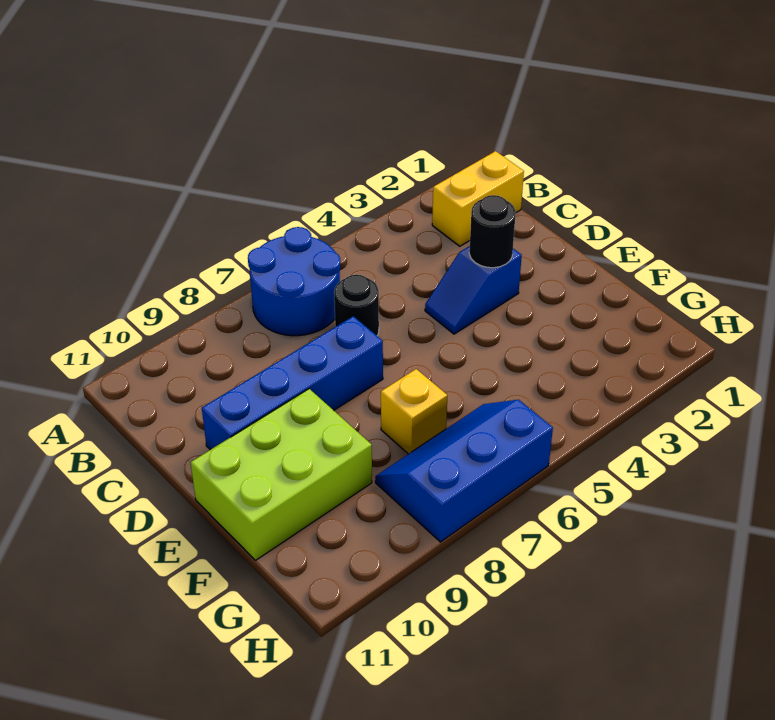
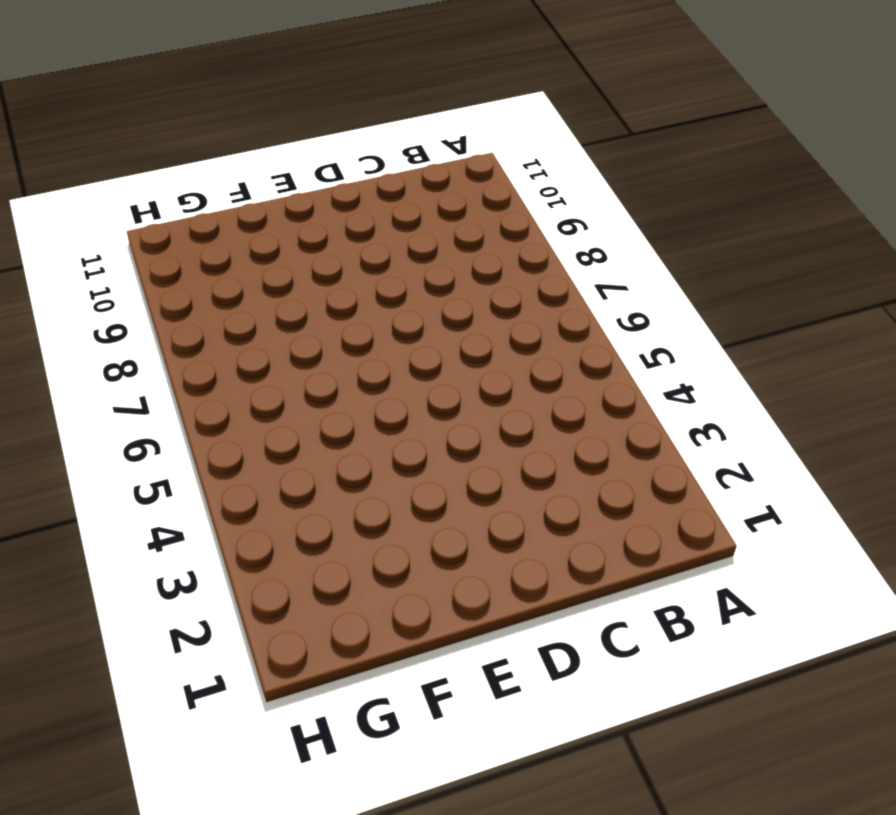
none -> blue round brick A6:B7 level 1
none -> yellow brick B1:B2 level 1

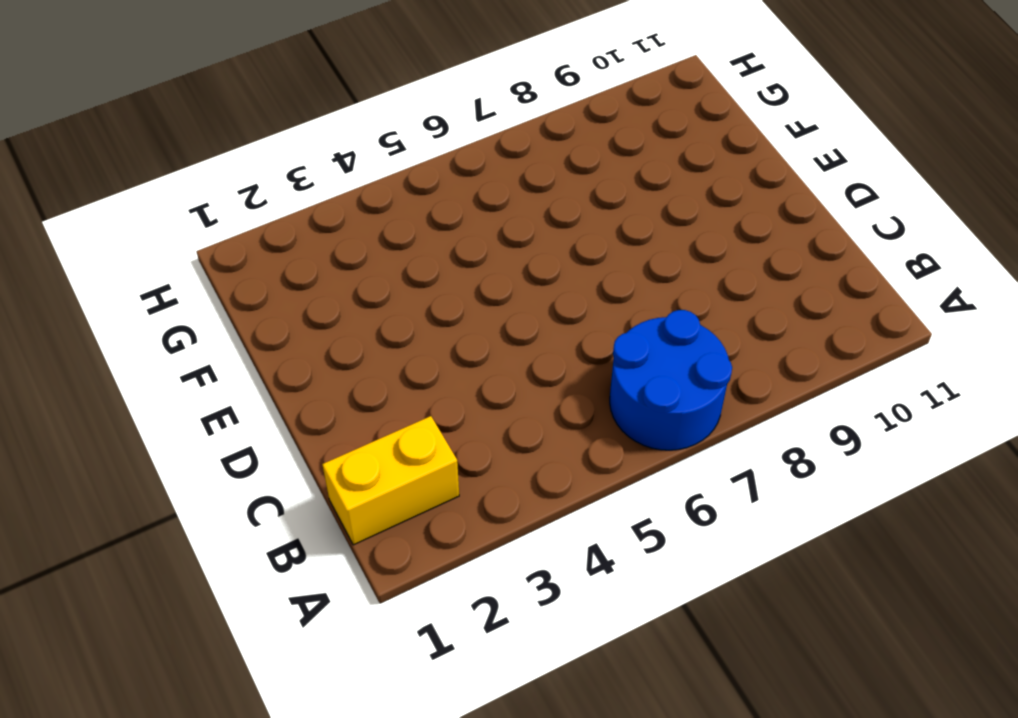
none -> black round brick C6 level 1
none -> blue slope D3:D4 level 1 top 3

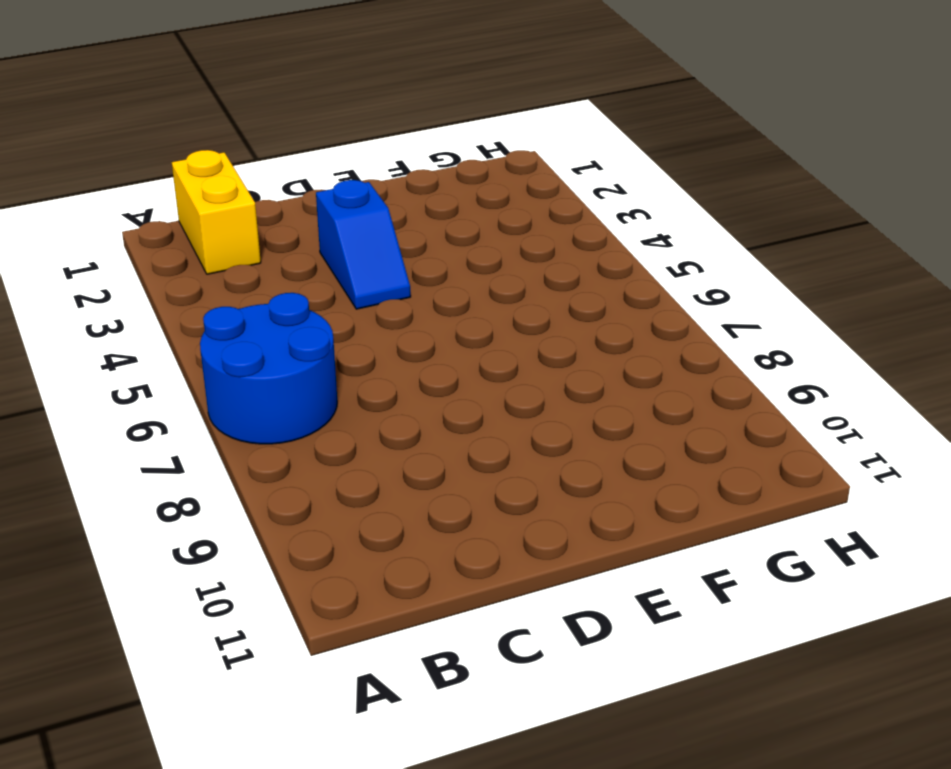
none -> black round brick C6 level 1
none -> blue brick D7:D10 level 1

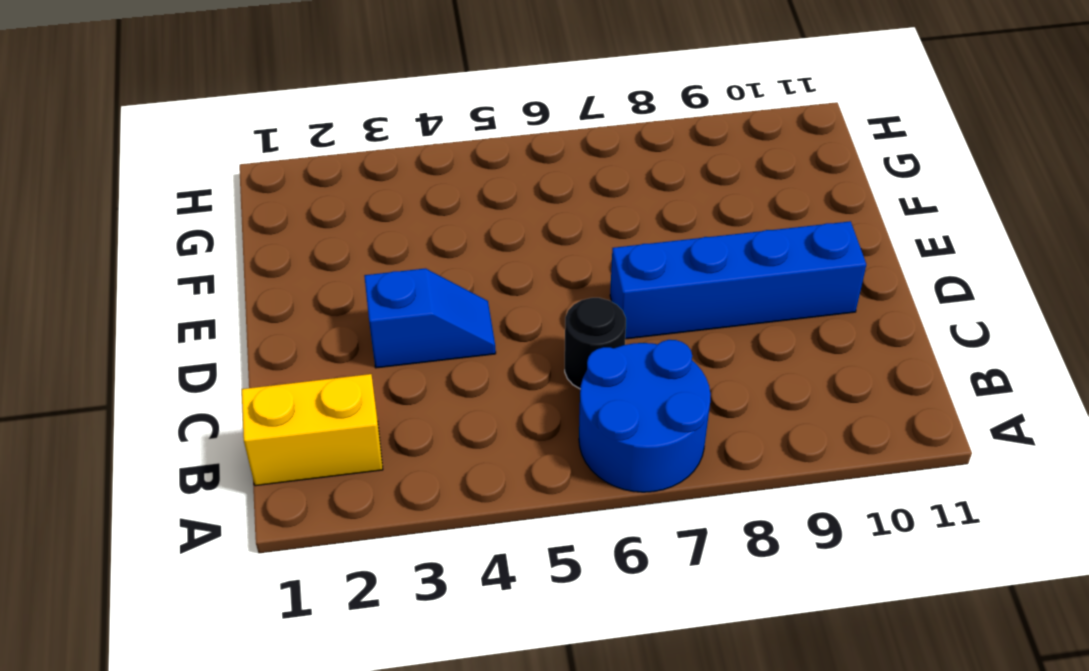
none -> lime brick E9:F11 level 1
none -> yellow brick F7 level 1

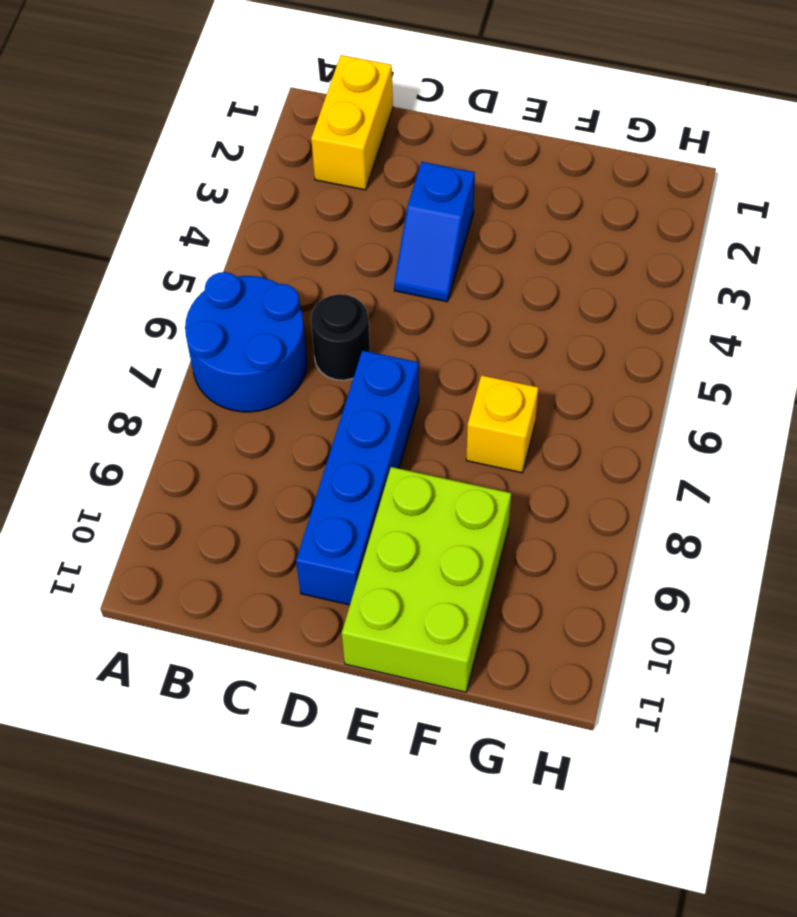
none -> blue slope G6:H8 level 1 top H
none -> black round brick D3 level 2

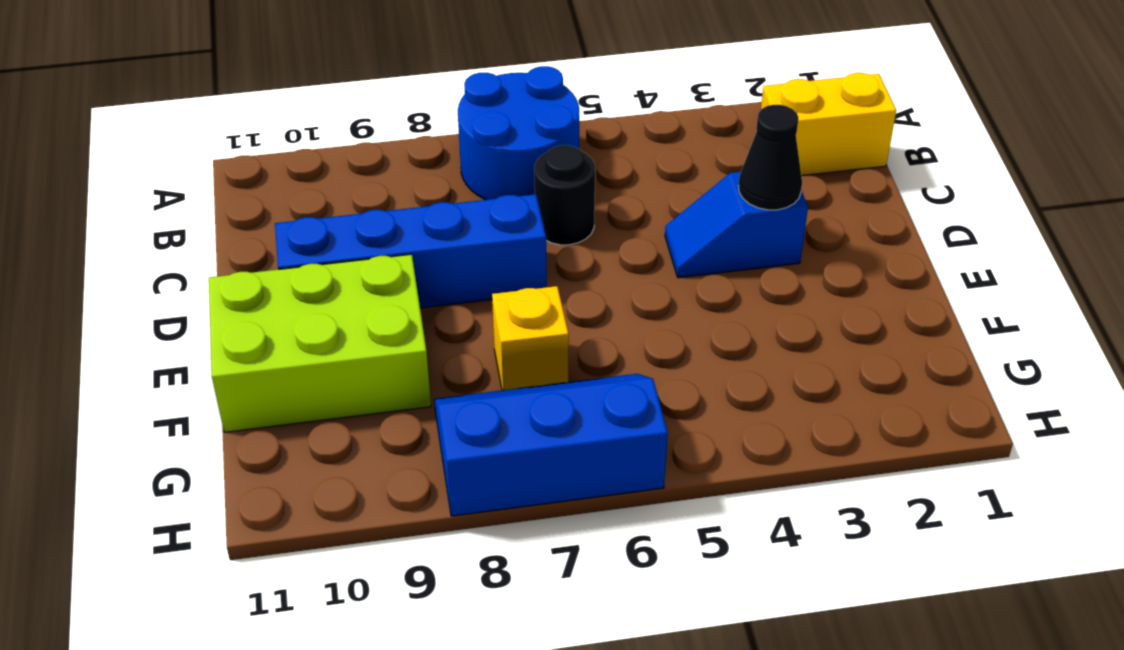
black cone D3 level 2 -> black round brick D3 level 2

